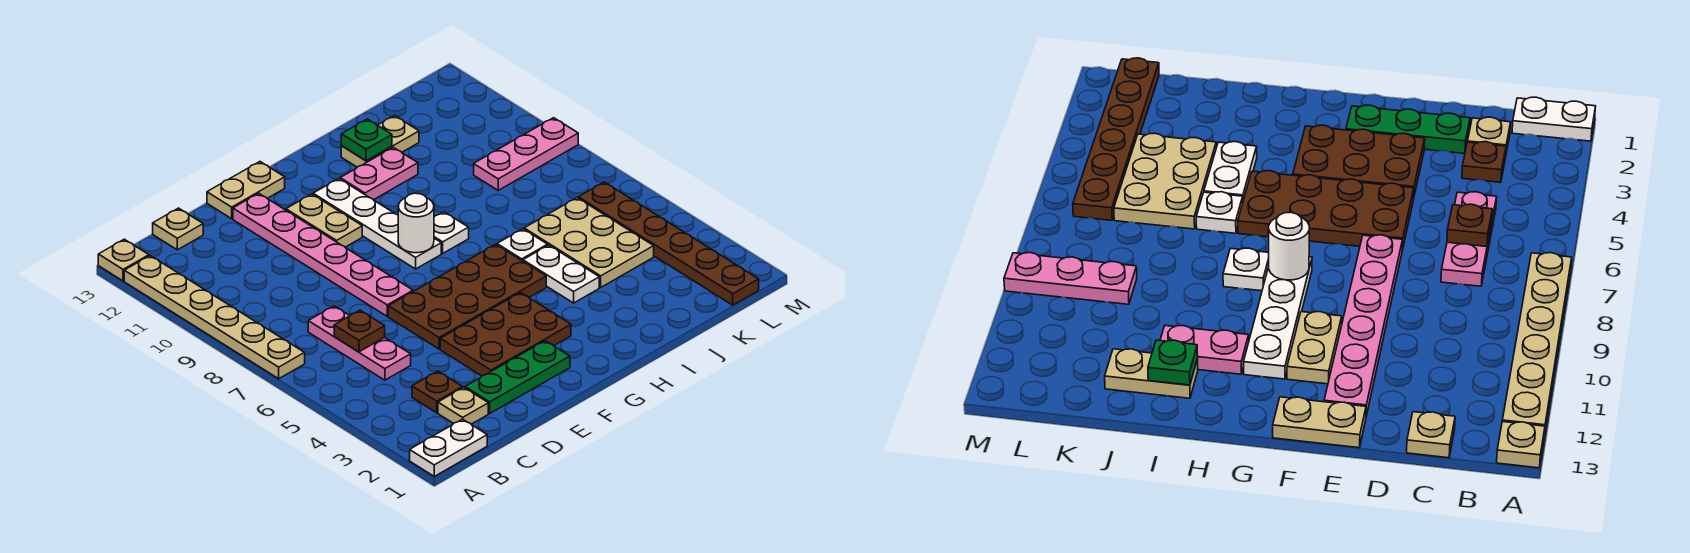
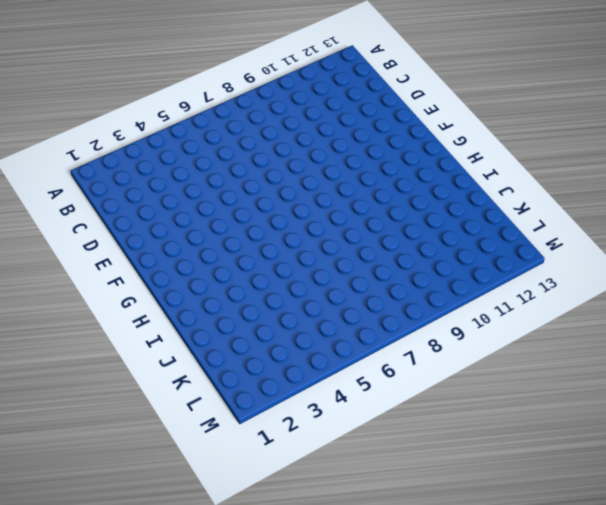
none -> white plate A1:B1 level 1
none -> tan plate A7:A12 level 1
none -> tan plate A13 level 1

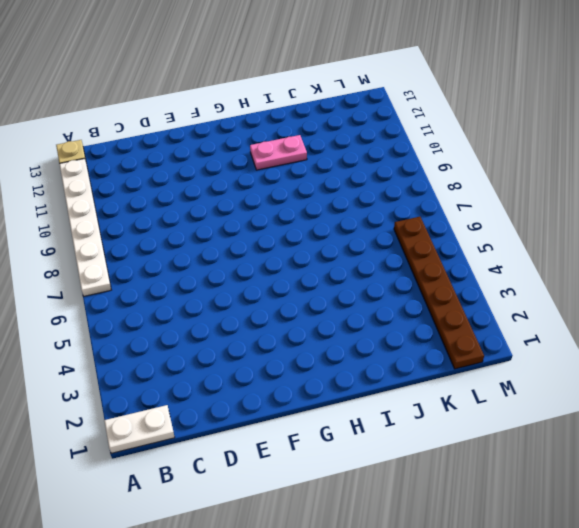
white plate A7:A12 level 1 -> tan plate A7:A12 level 1
none -> tan plate C2 level 1
none -> brown plate C3 level 1
none -> pink plate C5:C7 level 1

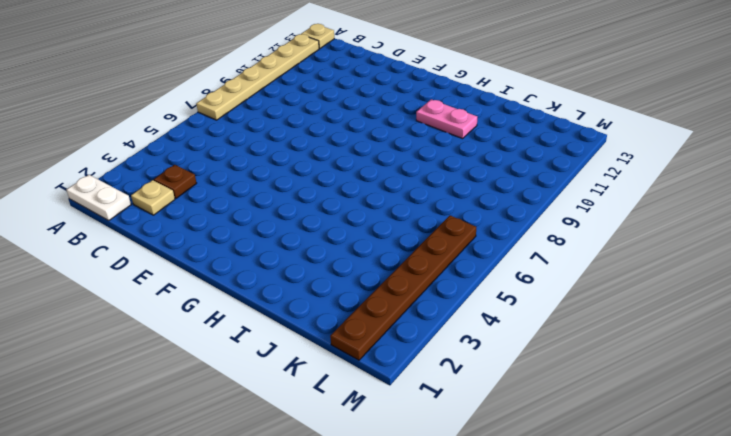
none -> pink plate C5:C7 level 1
none -> tan plate C13 level 1
none -> green plate D2:F2 level 1

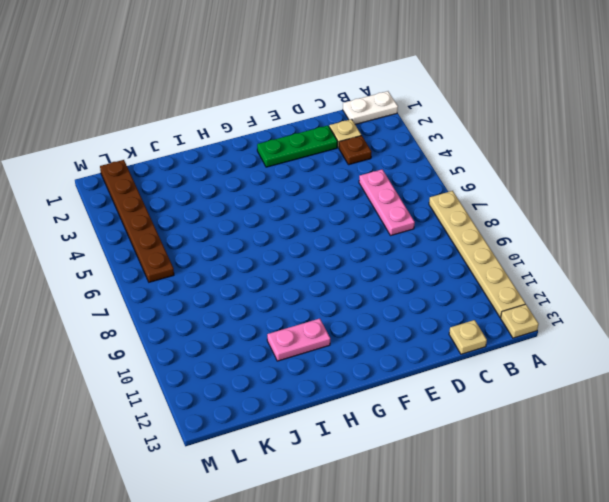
none -> brown plate E3:G4 level 1
none -> brown plate E5:H6 level 1
none -> pink plate E7:E12 level 1

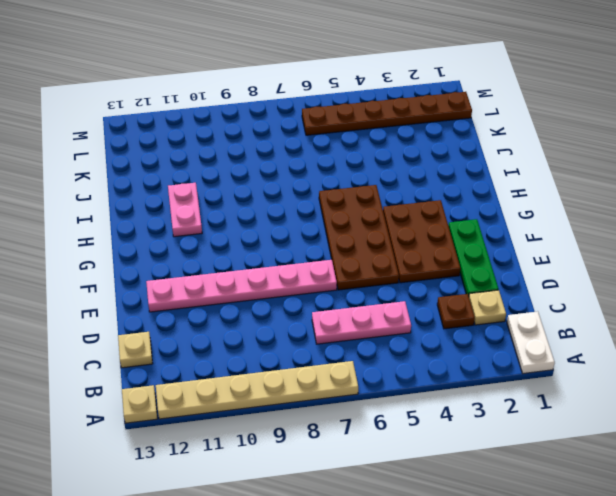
none -> tan plate E13:F13 level 1
none -> tan plate F10:F11 level 1
none -> white plate G8:G11 level 1

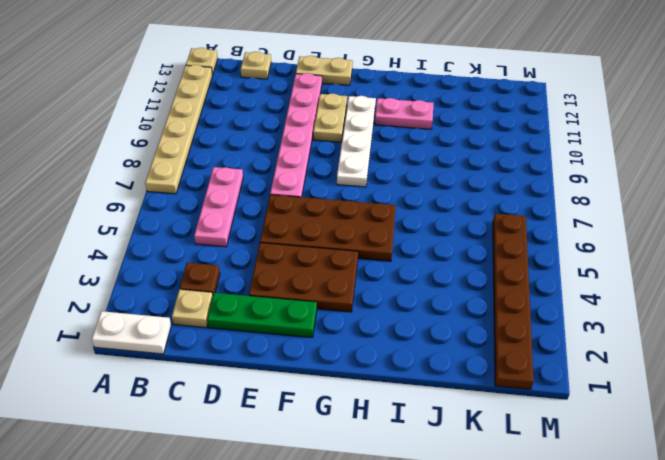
none -> white plate H8 level 1
none -> white plate I4:I5 level 1
none -> white plate I6 level 1

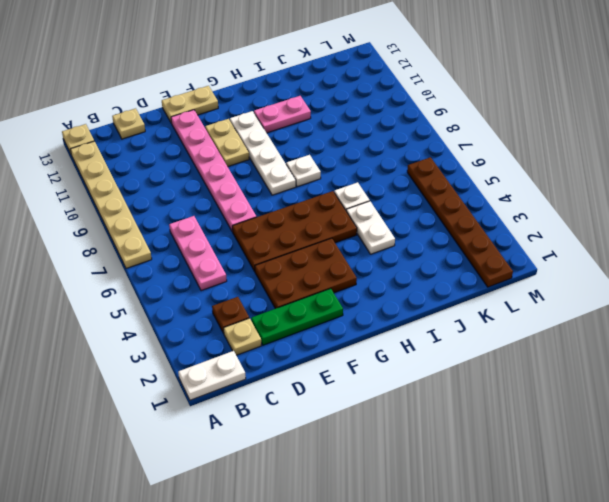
none -> tan plate I12:J12 level 1
none -> tan plate J4:K6 level 1
none -> pink plate K9:M9 level 1

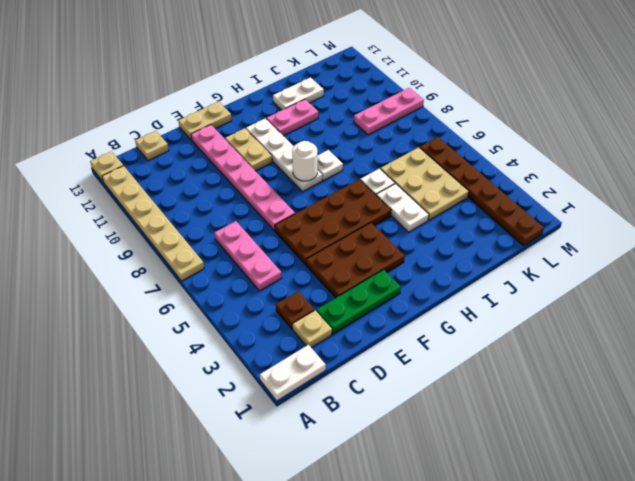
white plate I12:J12 level 1 -> tan plate I12:J12 level 1
none -> brown plate C6 level 2
none -> green plate I12 level 2

